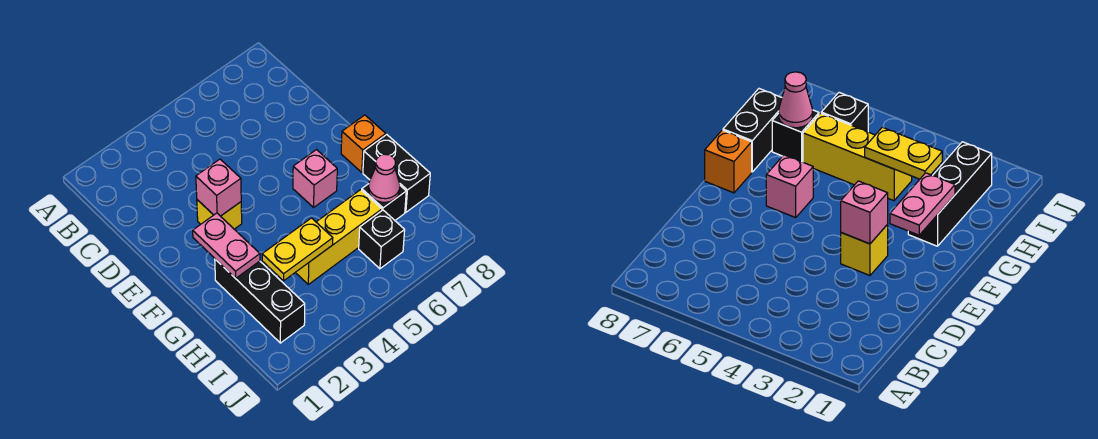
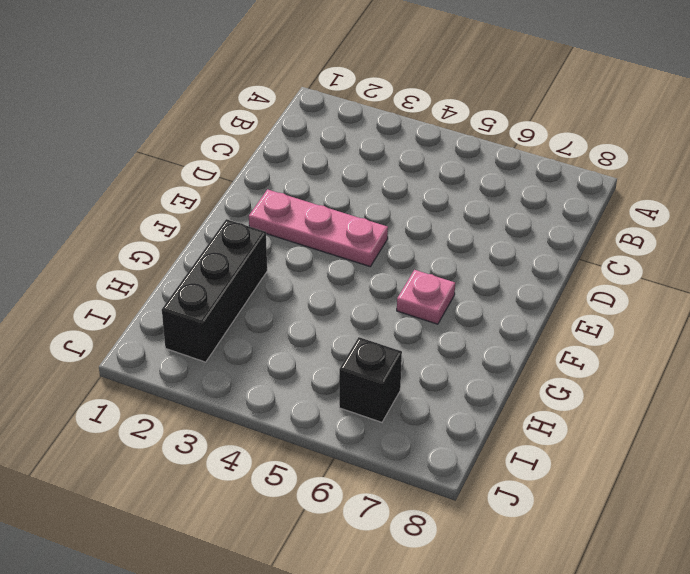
pink plate E2:E4 level 1 -> yellow brick E3 level 1
pink plate F6 level 1 -> pink brick F6 level 1
none -> orange brick F8 level 1
none -> black brick G8:H8 level 1
none -> yellow brick H4:H6 level 1

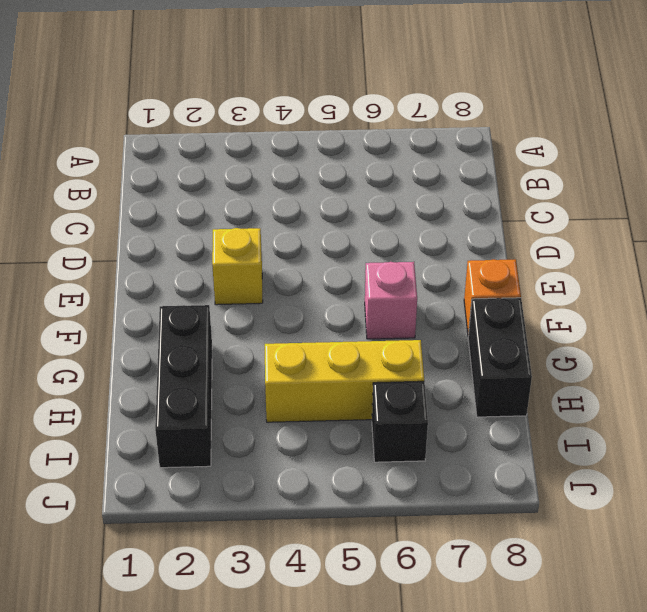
none -> black brick H7 level 1
none -> pink brick E3 level 2
none -> pink plate F2:G2 level 2

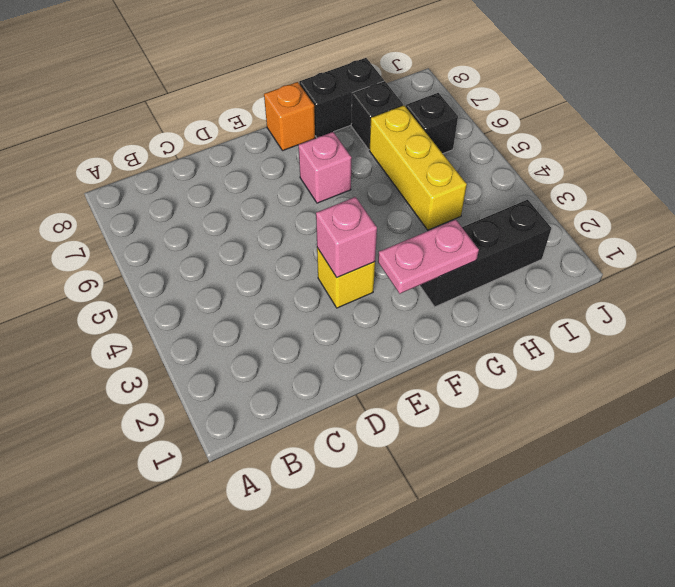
none -> yellow plate H3:H4 level 2
none -> pink cone H7 level 2

